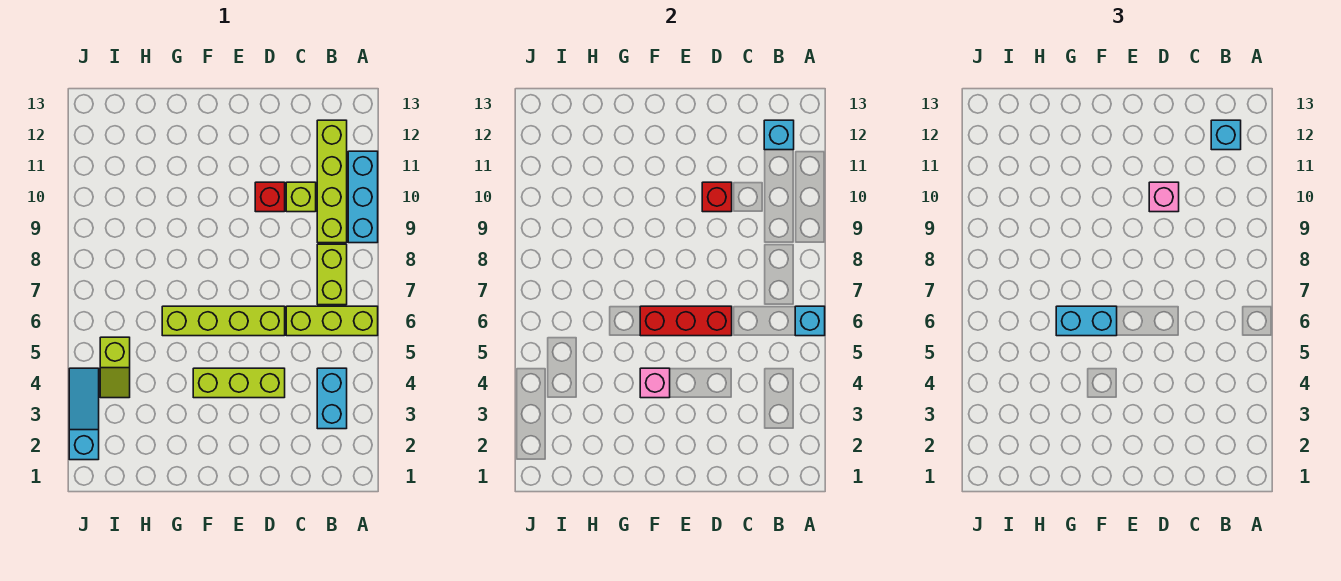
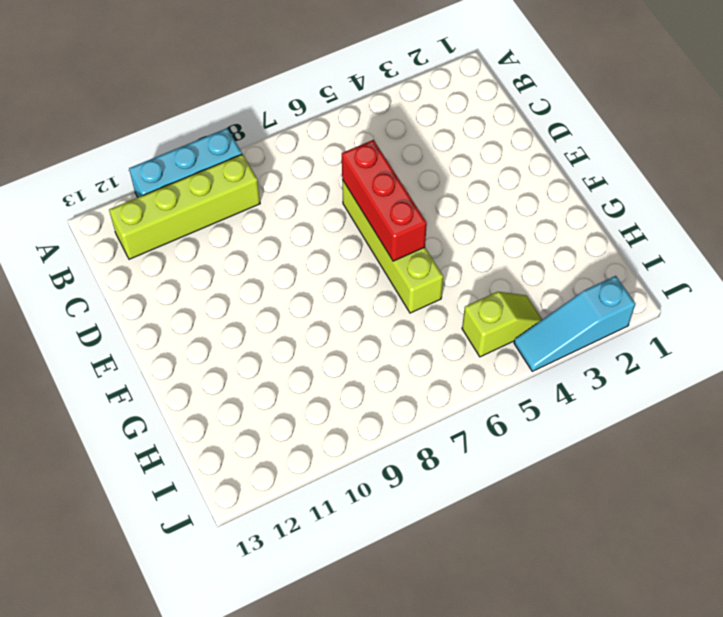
none -> lime brick A6:C6 level 1
none -> cyan brick B3:B4 level 1
none -> lime brick B7:B8 level 1

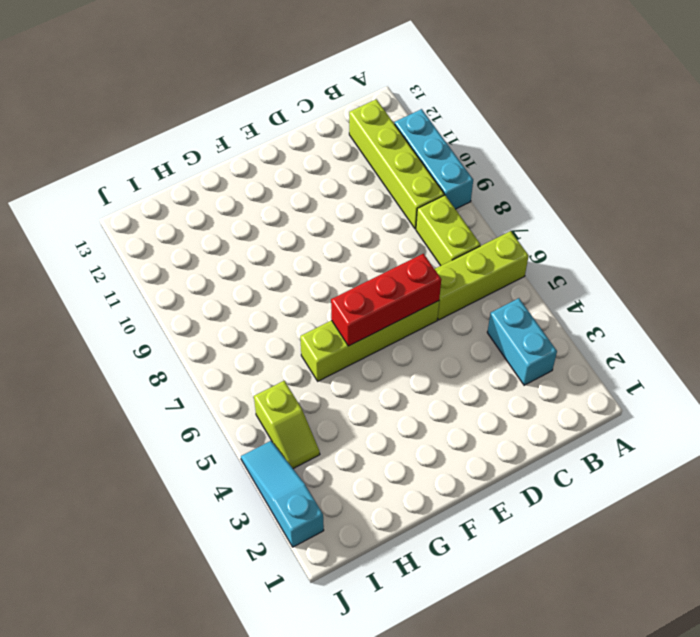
none -> lime brick C10 level 1
none -> lime brick D4:F4 level 1
none -> red brick D10 level 1

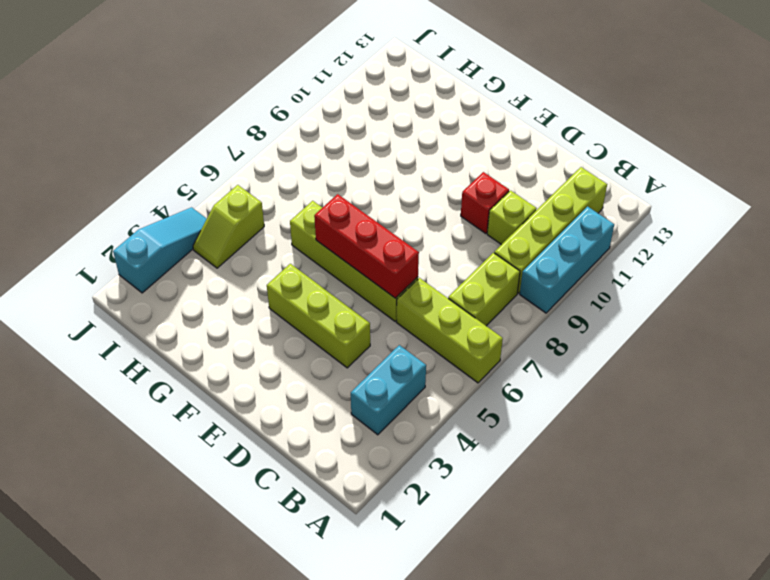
none -> cyan brick A6 level 2
none -> cyan brick B12 level 2
none -> red brick D10 level 2

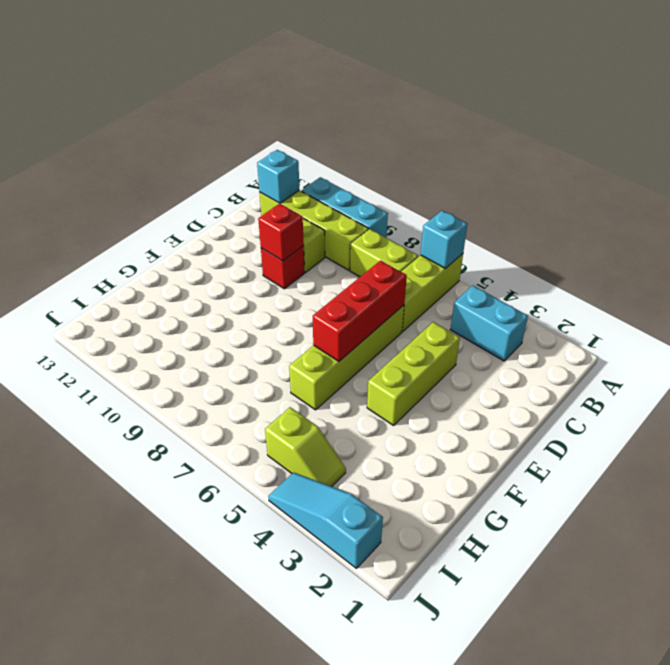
none -> pink brick F4 level 2
none -> cyan brick B12 level 3
none -> pink brick D10 level 3

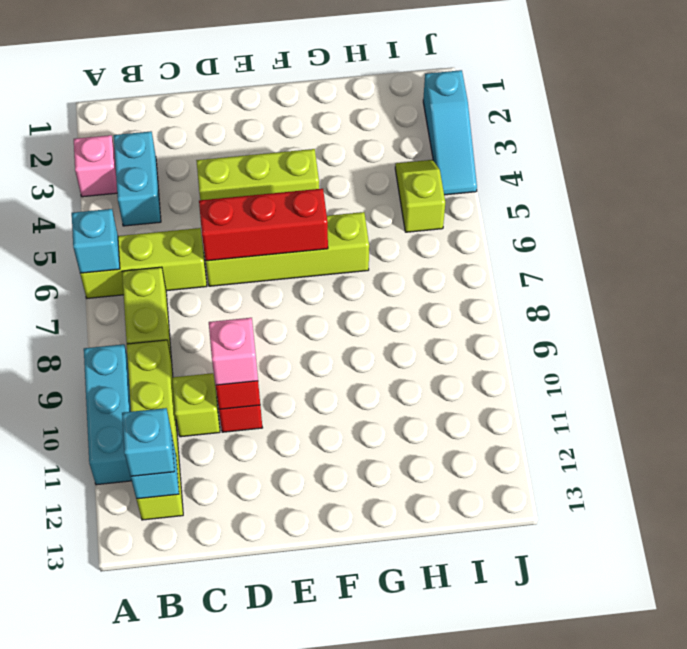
pink brick A3 level 1 -> pink brick F4 level 2
none -> cyan brick F6:G6 level 3

